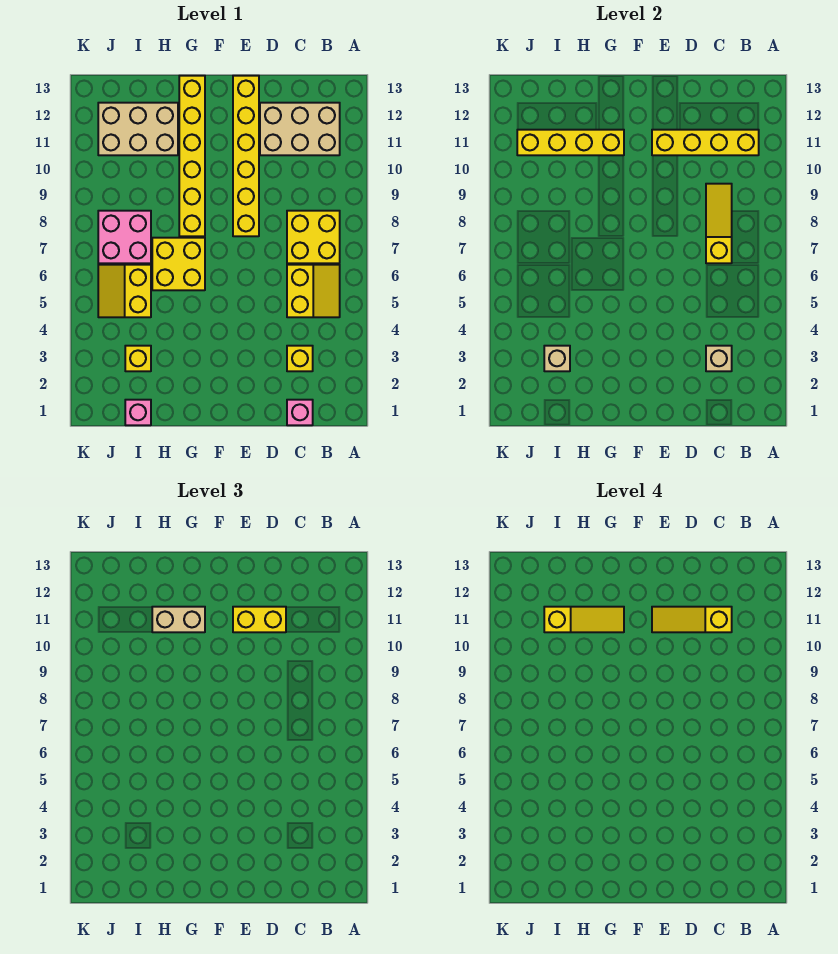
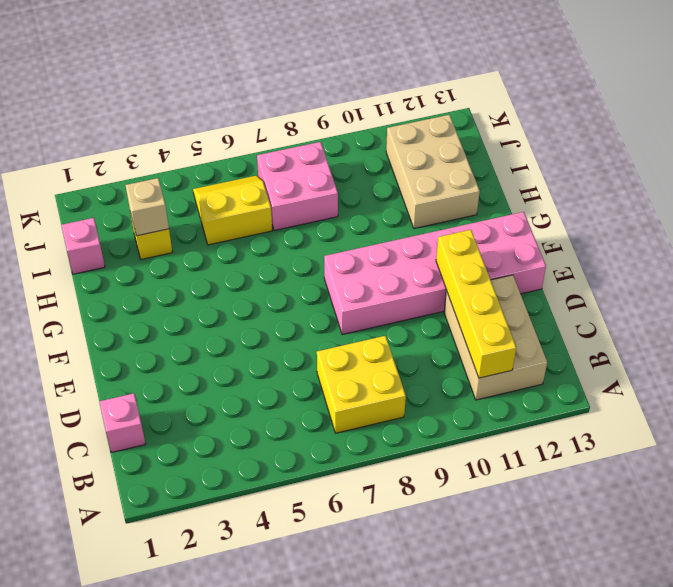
pink brick E8:F13 level 1 -> yellow brick E8:E13 level 1
none -> yellow slope B5:C6 level 1 top C
none -> yellow brick C3 level 1
none -> yellow brick G6:H7 level 1

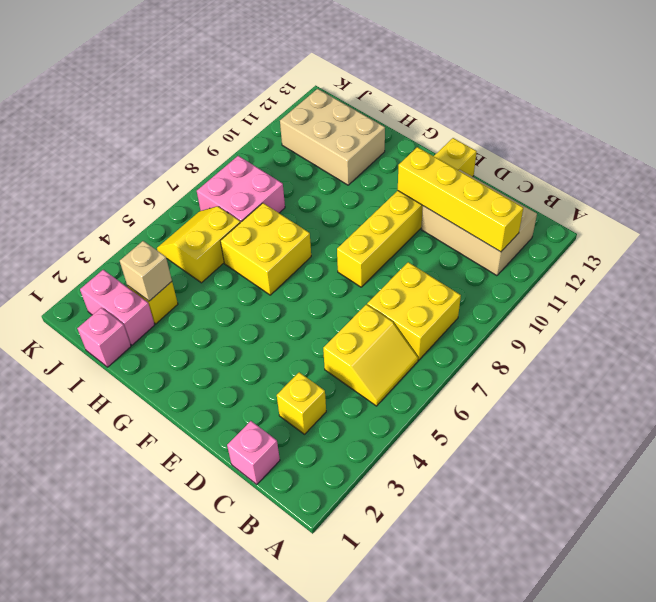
pink brick I2:J2 level 1 -> none
none -> yellow brick G8:G13 level 1
none -> tan brick C3 level 2
none -> yellow slope C7:C9 level 2 top 7

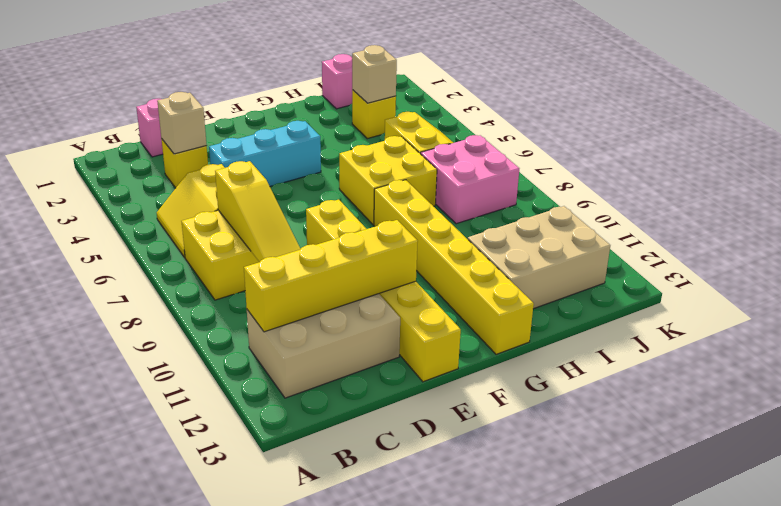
cyan brick D4:F4 level 1 -> none
none -> yellow brick G11:J11 level 2
none -> yellow brick D11:E11 level 3
none -> tan brick G11:H11 level 3

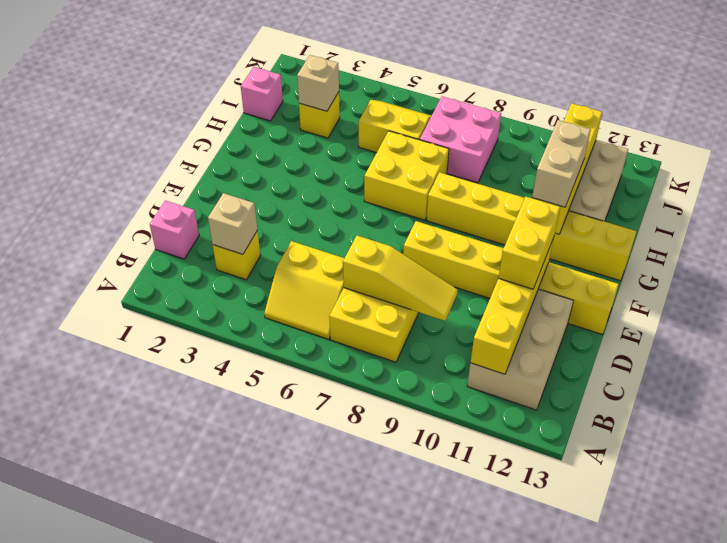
none -> yellow slope C11:E11 level 4 top C
none -> yellow slope G11:I11 level 4 top I

